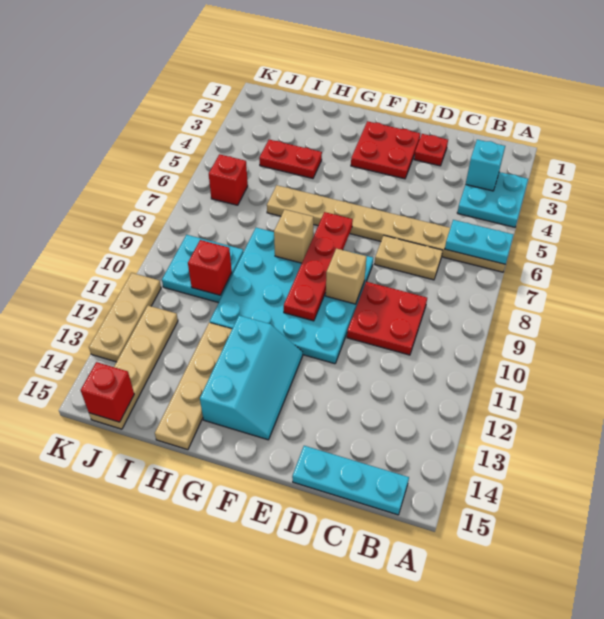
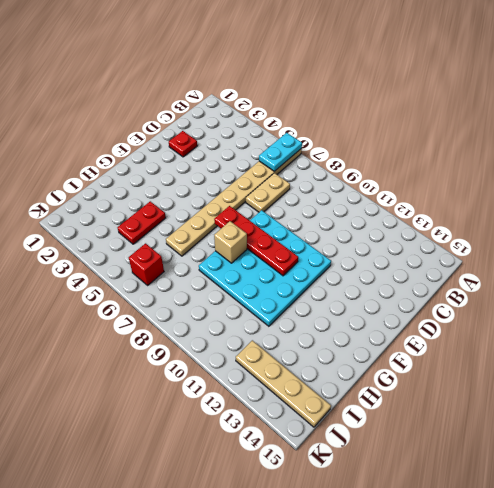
none -> cyan plate A3:B4 level 1
none -> cyan plate B15:D15 level 1
none -> red plate C9:D10 level 1

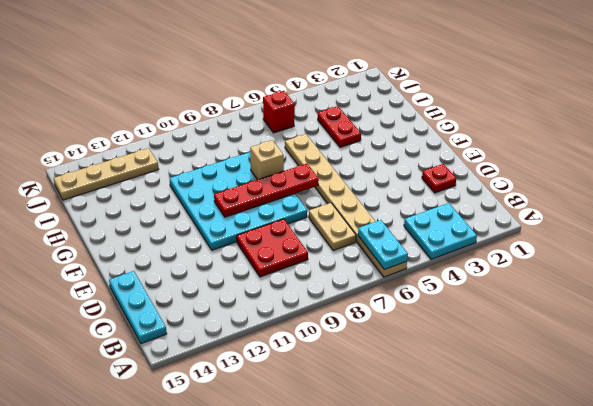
none -> red plate E2:F3 level 1
none -> cyan slope F12:G14 level 1 top G
none -> tan plate H12:H15 level 1

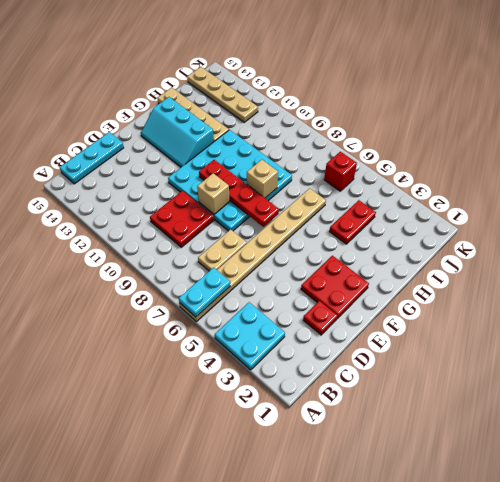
none -> cyan plate I9:J10 level 1
none -> tan plate K11:K13 level 1
none -> cyan brick B3 level 2

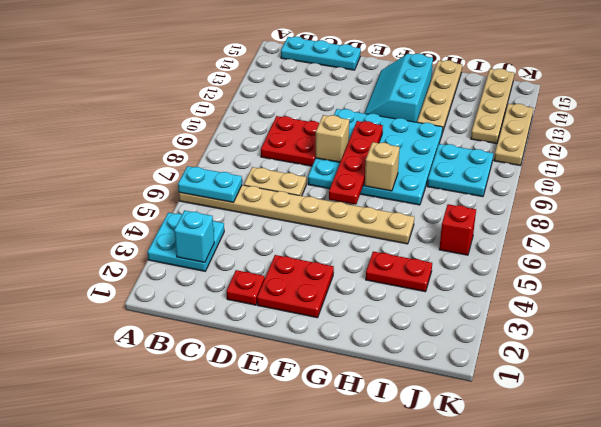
none -> red brick I10 level 2
none -> red brick J15 level 2

